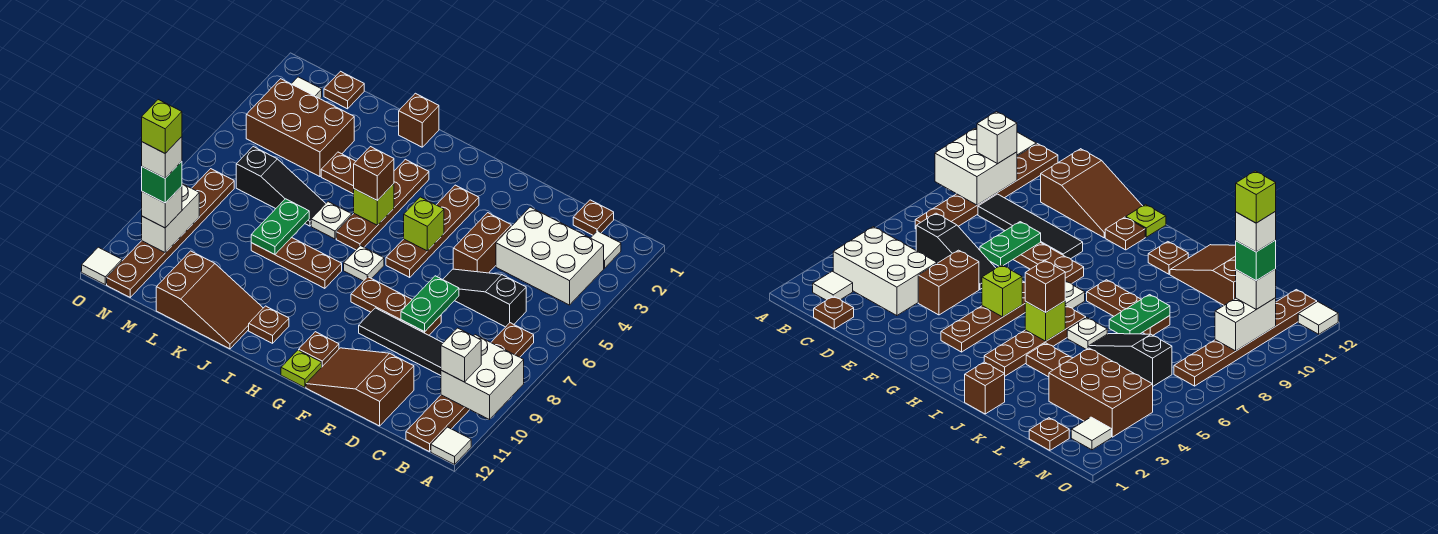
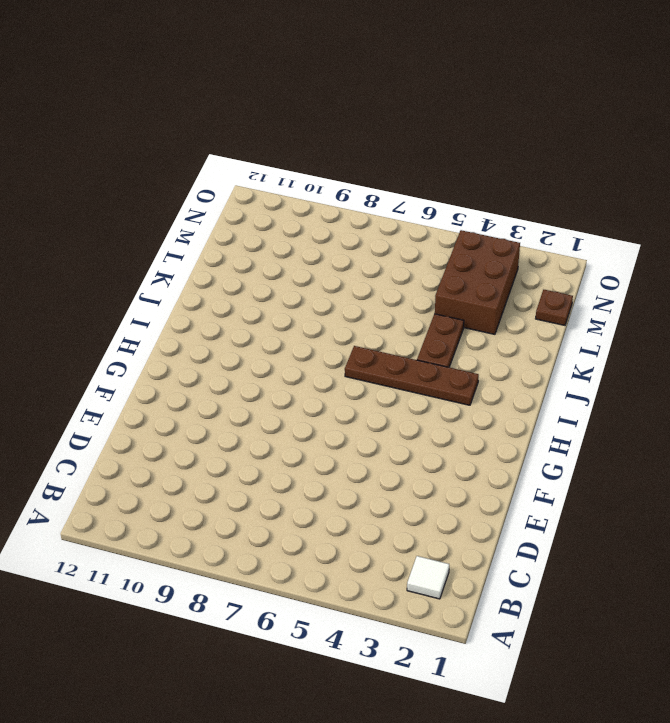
none -> white tile A12 level 1
none -> white brick B3:D4 level 1
none -> brown plate B7:B12 level 1
none -> brown plate C1 level 1

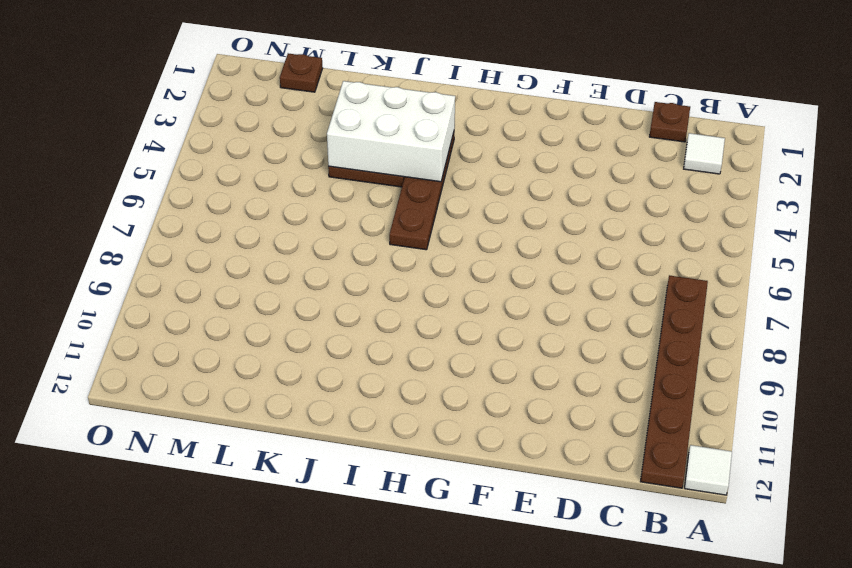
white brick I3:K4 level 2 -> white brick B3:D4 level 1
none -> black slope C6:E6 level 1 top C
none -> black tile C9:F9 level 1
none -> brown slope D11:F12 level 1 top D
none -> brown brick E4:E5 level 1

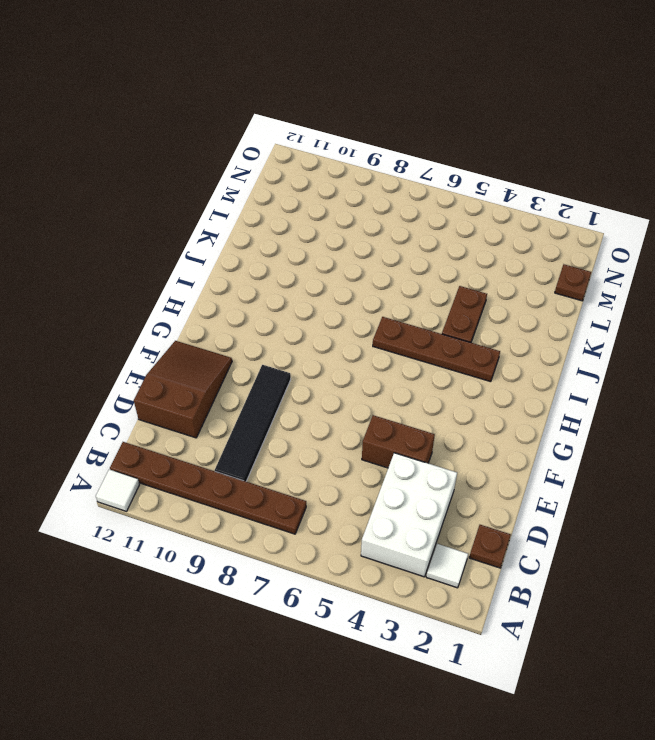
none -> black slope C6:E6 level 1 top C
none -> brown plate E8:G8 level 1
none -> brown plate G3:G6 level 1
none -> brown plate G11 level 1

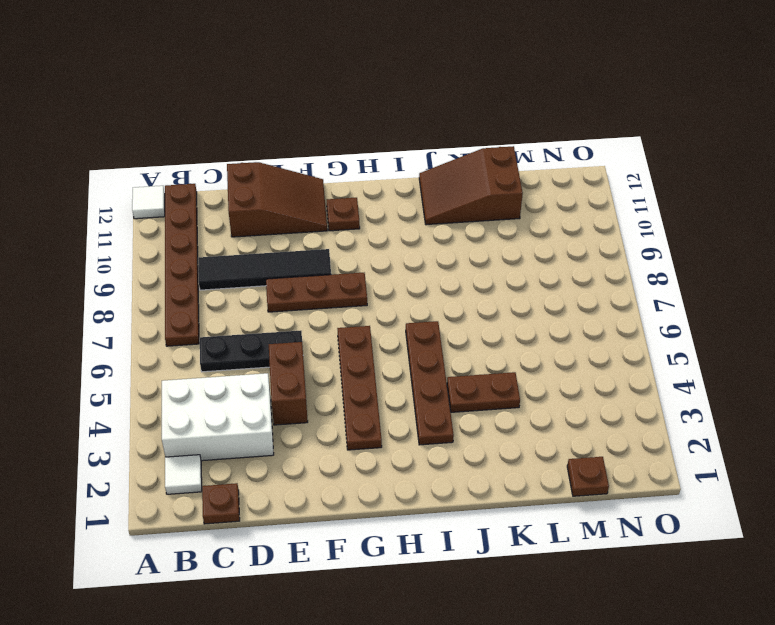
black plate C6:E6 level 1 -> black slope C6:E6 level 1 top C
none -> lime plate G12 level 1
none -> white plate H7 level 1
none -> brown plate I8:K8 level 1
none -> brown plate I11 level 1

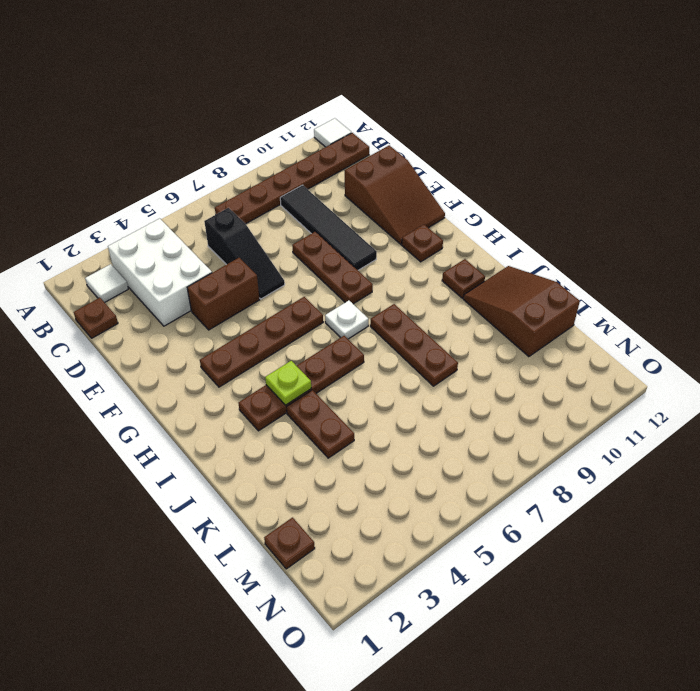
lime plate I4 level 2 -> lime plate G12 level 1
none -> brown brick J1 level 1
none -> white plate J6 level 1
none -> black slope K6:M6 level 1 top M
none -> brown brick L3:N4 level 1

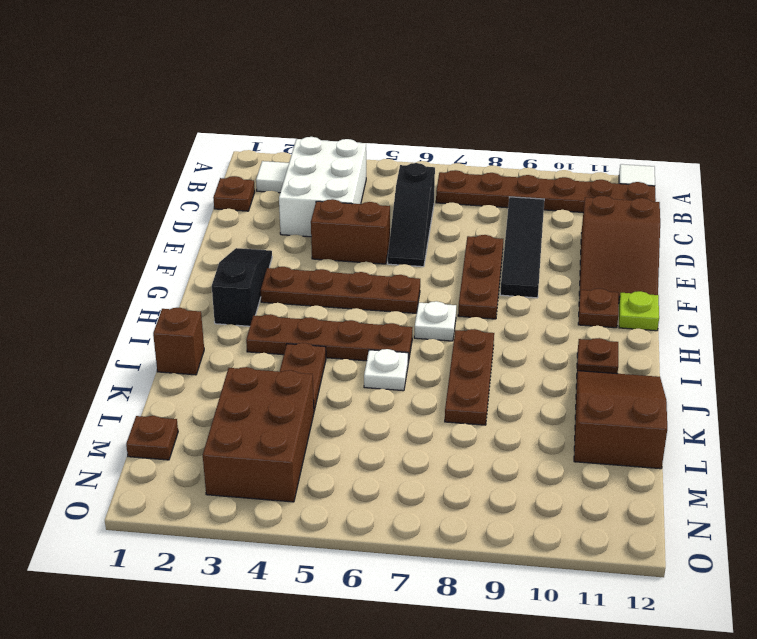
black slope F2:H2 level 1 top H -> black slope K6:M6 level 1 top M
none -> white tile N2 level 1
none -> brown plate N7:N12 level 1
none -> white tile O12 level 1
none -> white brick A9:B10 level 2

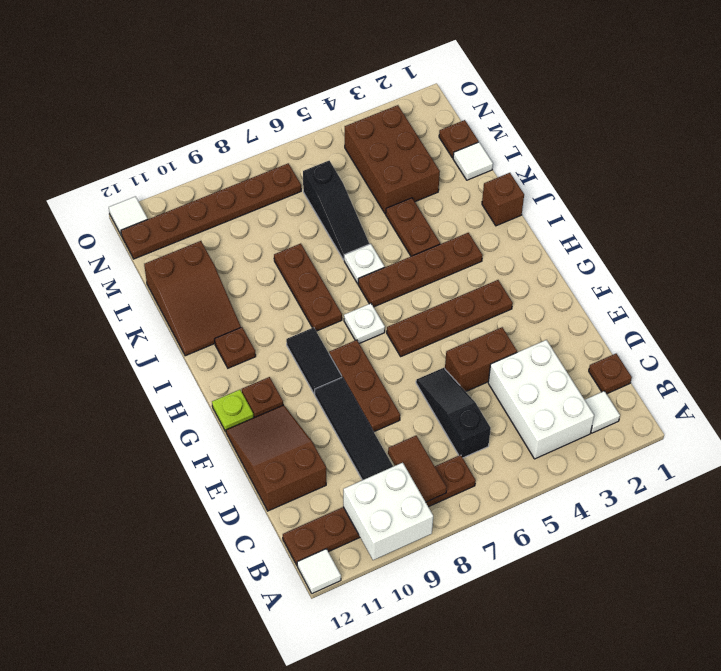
brown tile B8:C8 level 2 -> none
black tile G9:H9 level 1 -> none
white tile L1 level 1 -> white tile N2 level 1
none -> green plate E7:E8 level 2
none -> lime brick G5 level 2
none -> lime brick I5 level 2
none -> green plate K7:K8 level 2

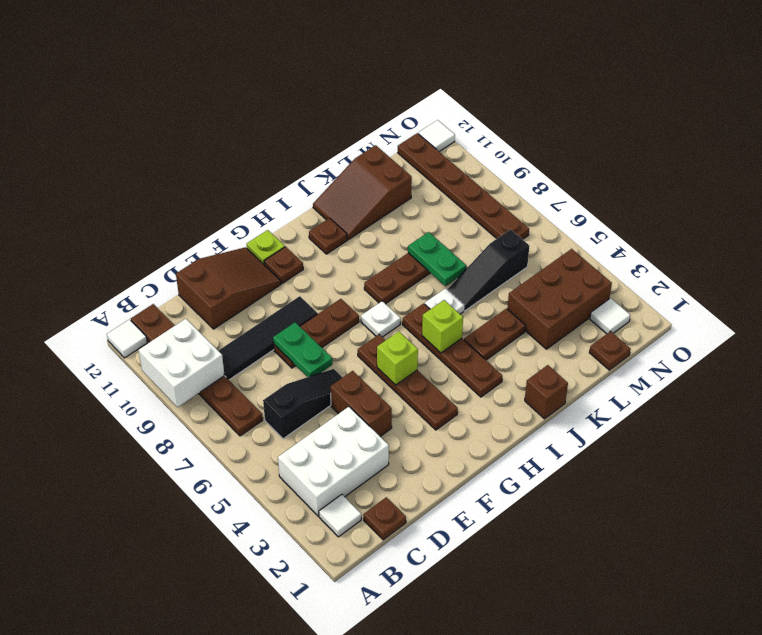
none -> white brick N9:N10 level 2
none -> white brick B10 level 3
none -> brown brick I5 level 3
none -> white brick N10 level 3

